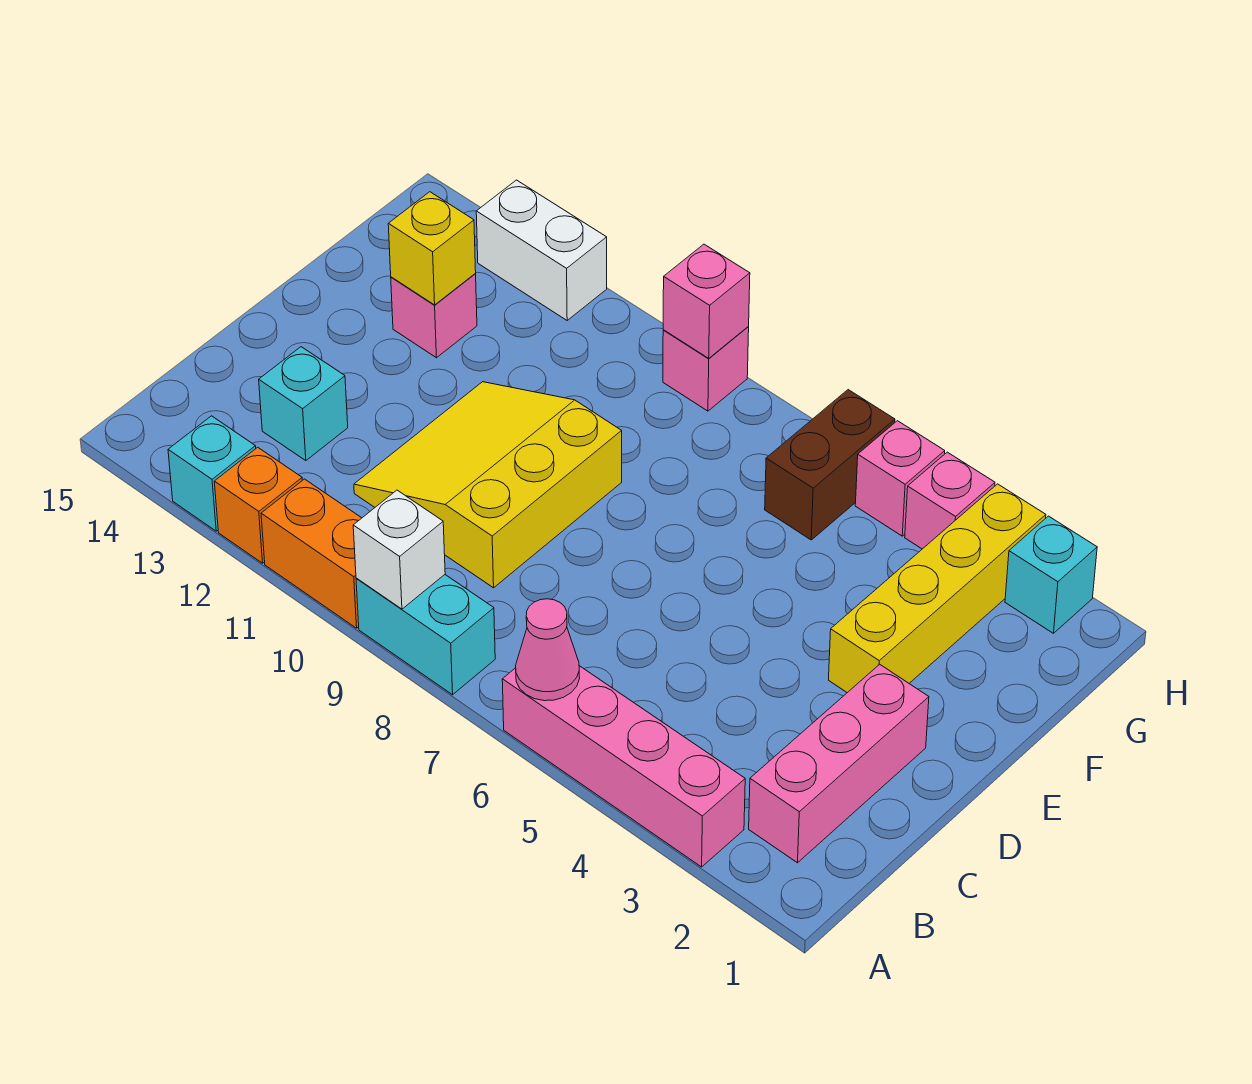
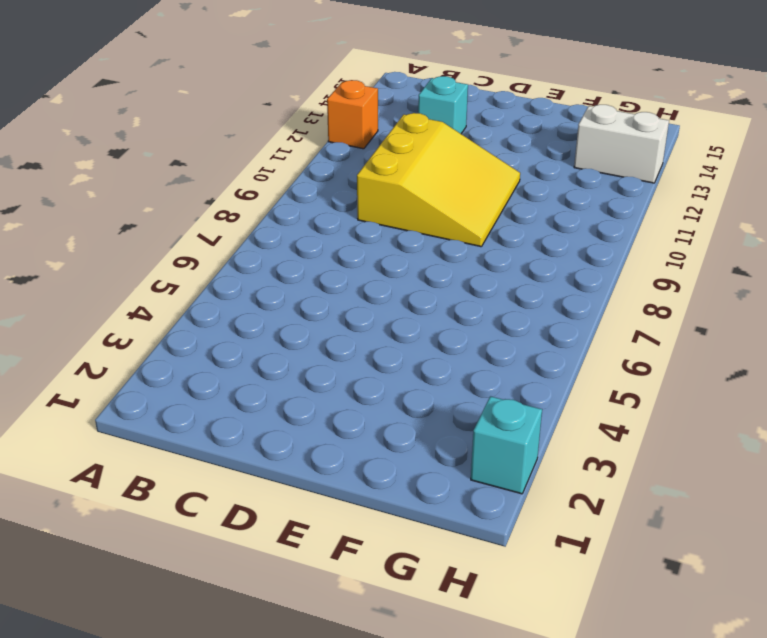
yellow slope C9:E11 level 1 top C -> yellow slope C9:E11 level 1 top 9
white brick G13:H13 level 1 -> white brick H12:H13 level 1
none -> pink brick A3:A6 level 1
none -> cyan brick A8:A9 level 1
none -> orange brick A10:A11 level 1

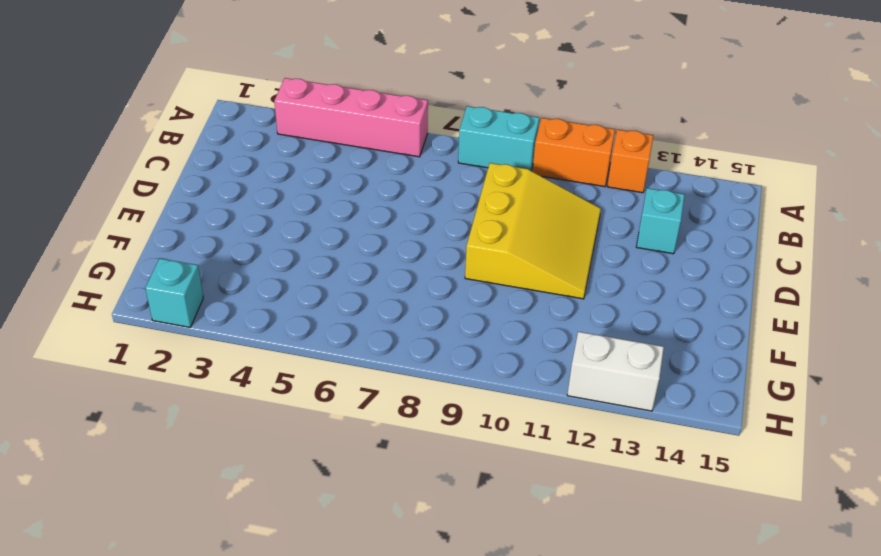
none -> cyan brick A13 level 1
none -> pink brick B2:D2 level 1
none -> yellow brick E3:H3 level 1

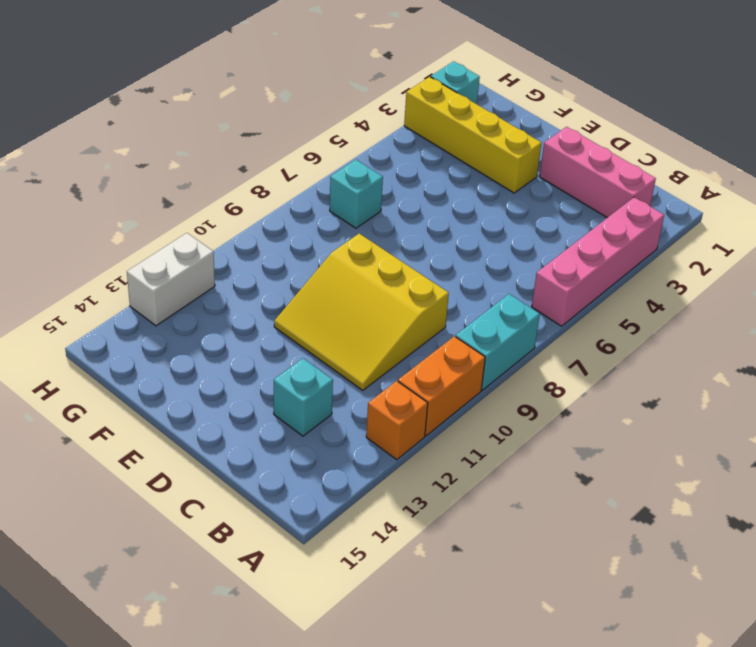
cyan brick G7 level 1 -> cyan brick A13 level 1
none -> pink brick F13 level 1
none -> brown brick G6:H6 level 1
none -> pink brick H4 level 1

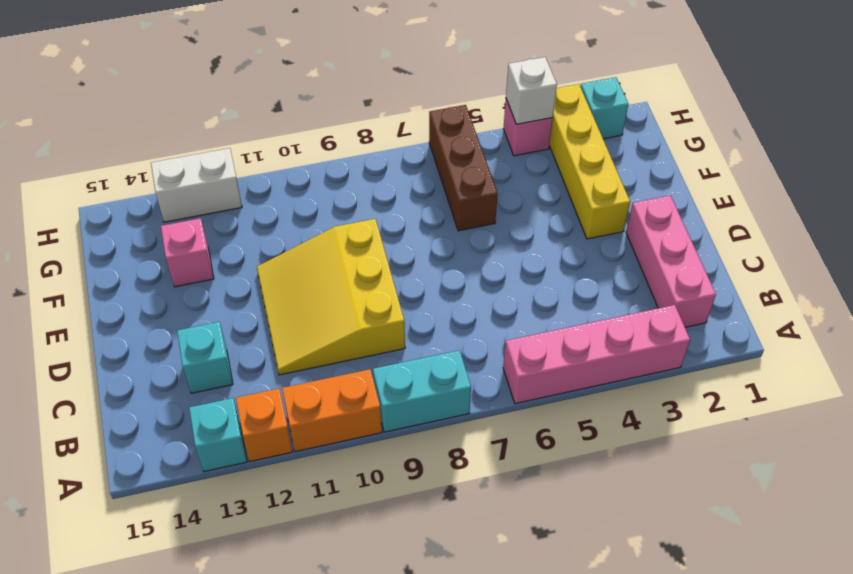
brown brick F6:H6 level 1 -> brown brick G6:H6 level 1
white brick H4 level 2 -> white brick A9 level 2
none -> pink brick H5 level 1
none -> pink brick H9 level 1
none -> pink cone A6 level 2

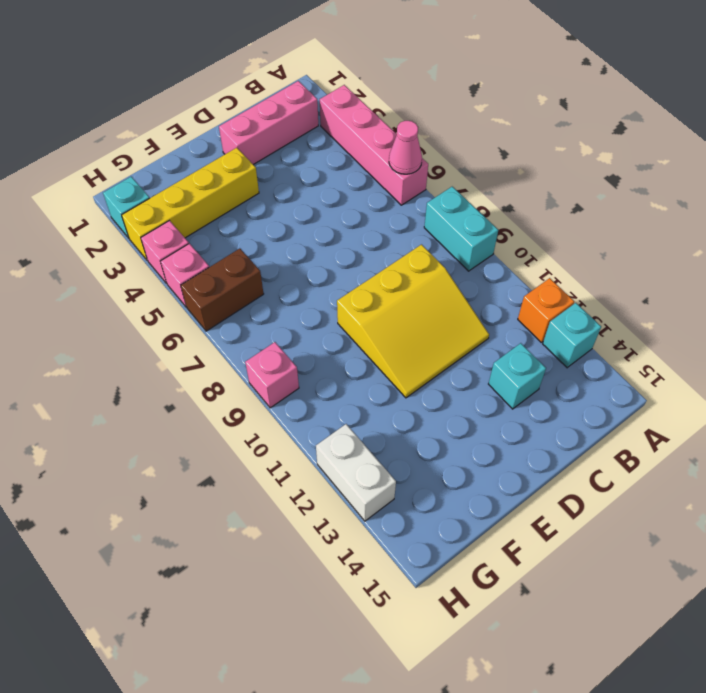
none -> orange brick A10:A11 level 1
none -> pink brick F13 level 1
none -> white brick A9 level 2

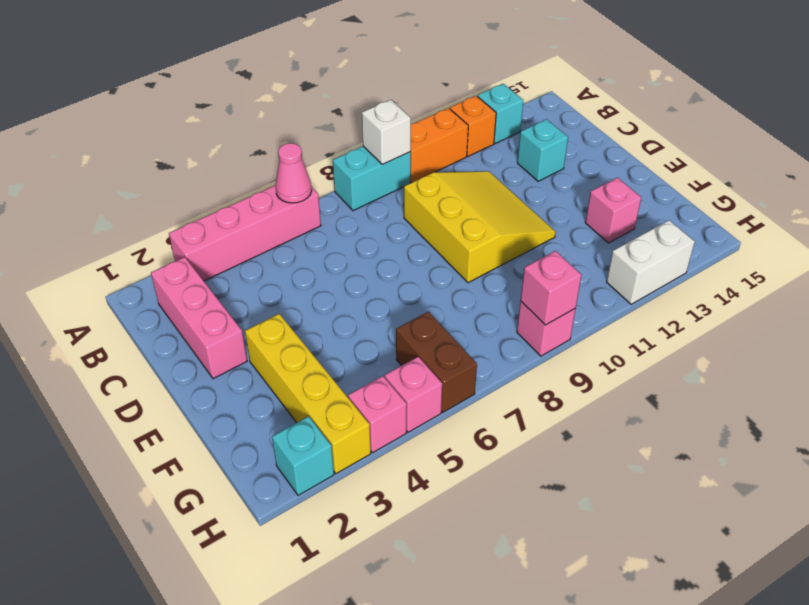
none -> yellow brick F13 level 2

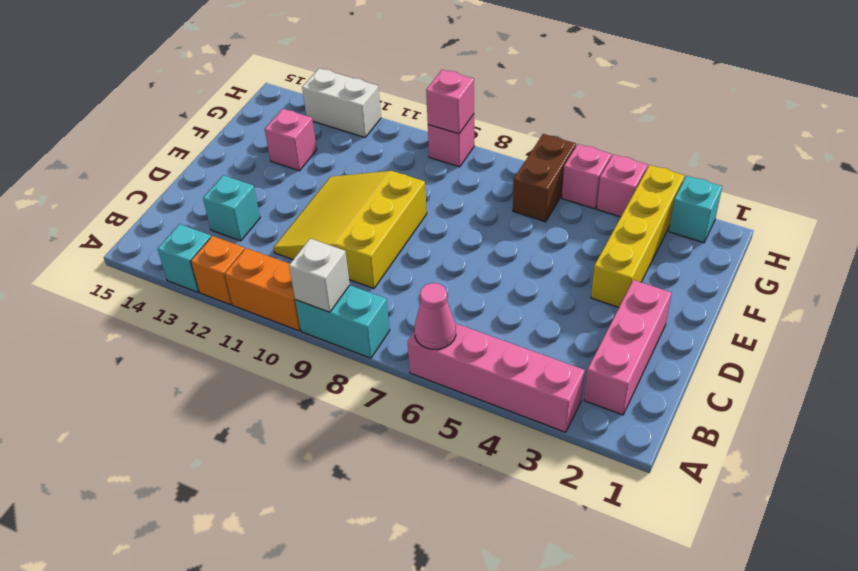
none -> yellow brick F13 level 2

